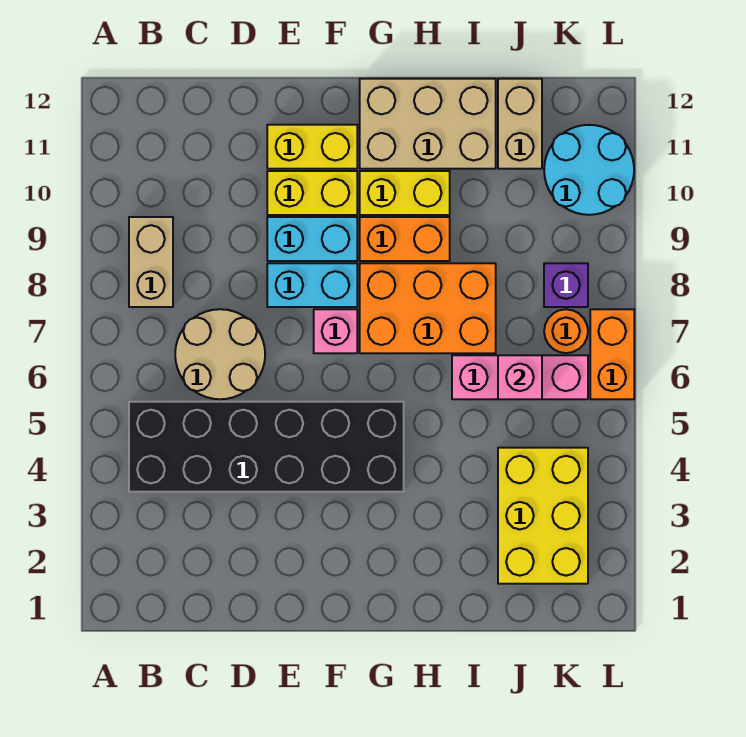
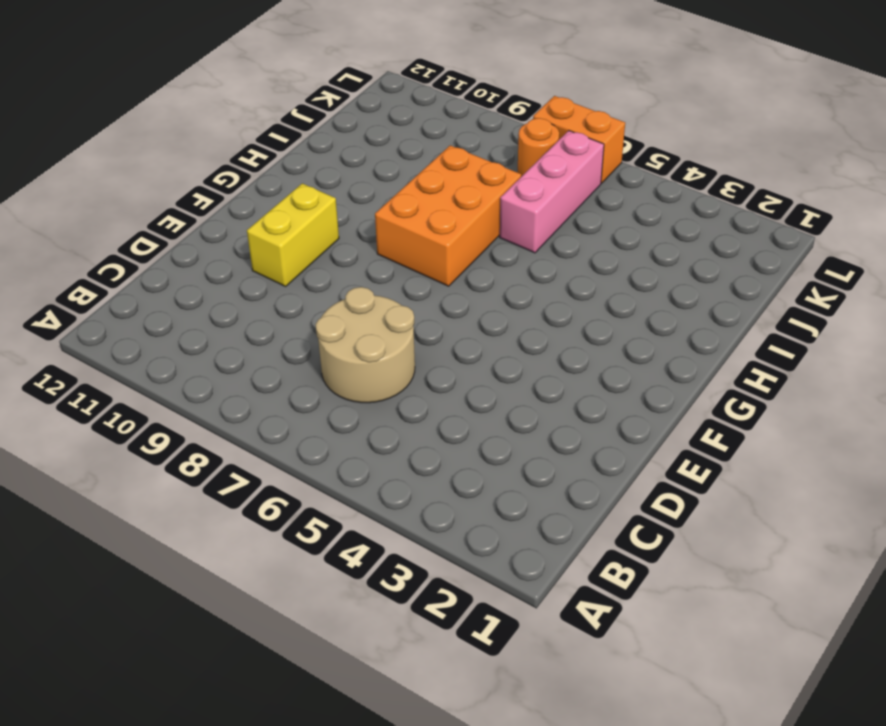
none -> black brick B4:G5 level 1
none -> tan brick B8:B9 level 1
none -> cyan brick E8:F8 level 1

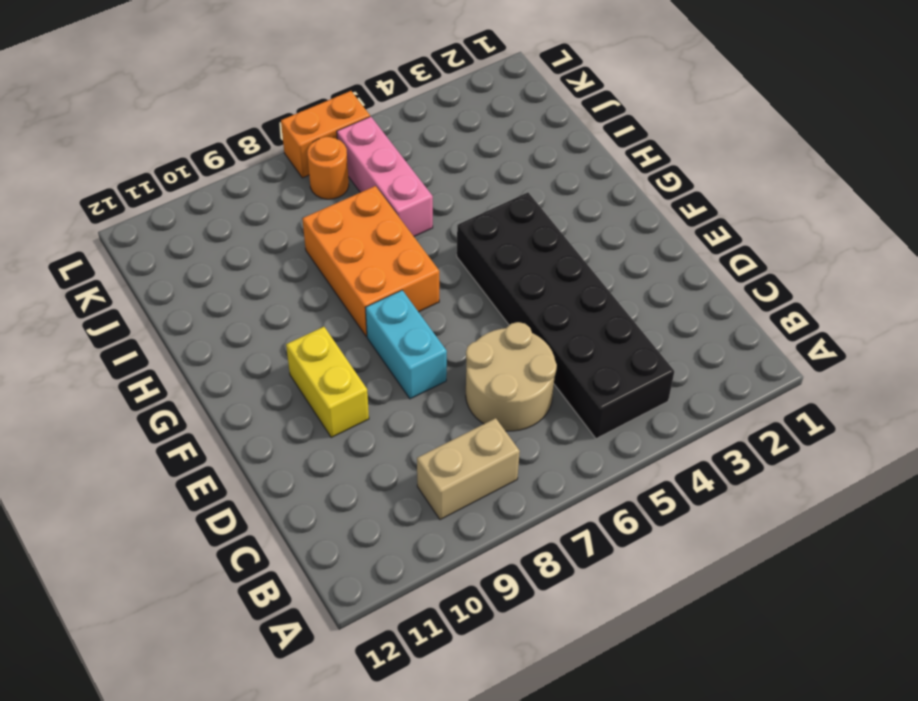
none -> cyan brick E9:F9 level 1
none -> yellow brick E11:F11 level 1
none -> pink brick F7 level 1

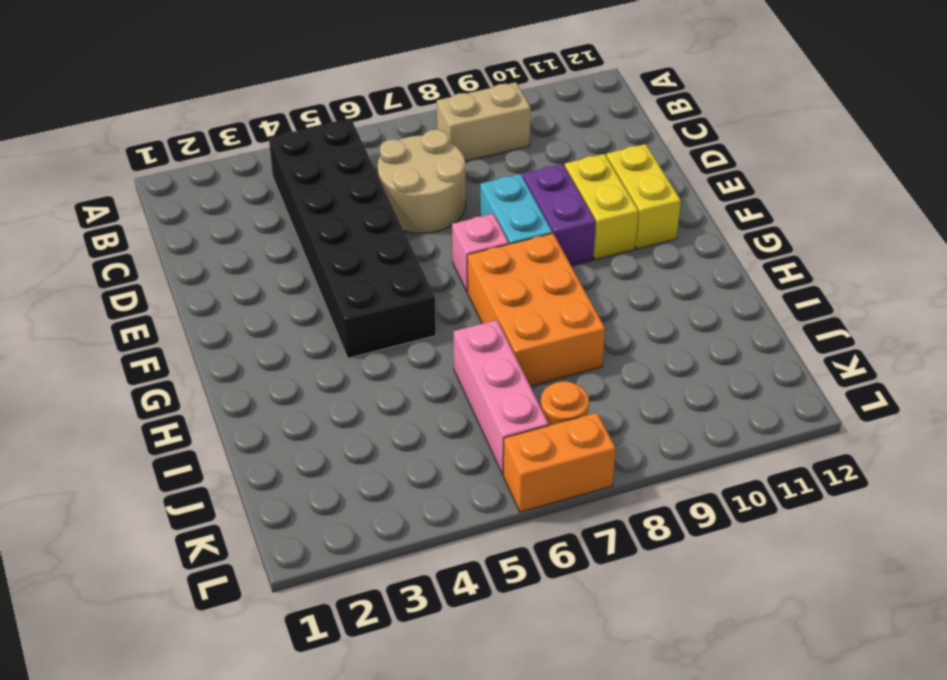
purple brick E9:F9 level 1 -> cyan brick E9:F9 level 1
none -> orange brick G9:H9 level 1
none -> yellow brick G10:H10 level 1
none -> tan brick G11:I12 level 1

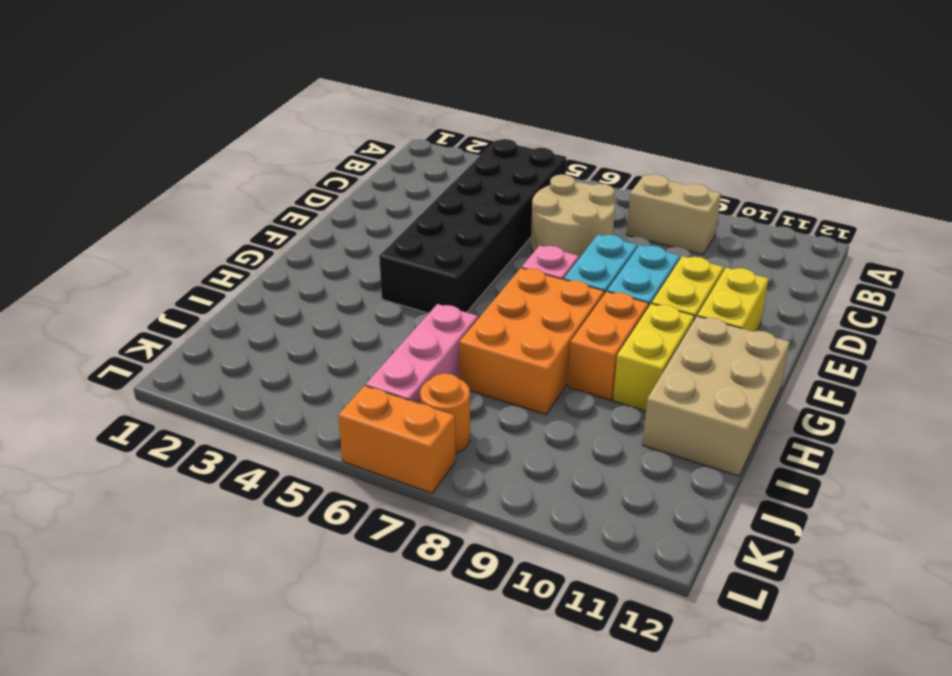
none -> yellow brick J2:K4 level 1
none -> tan brick J11:J12 level 1
none -> purple brick K8 level 1

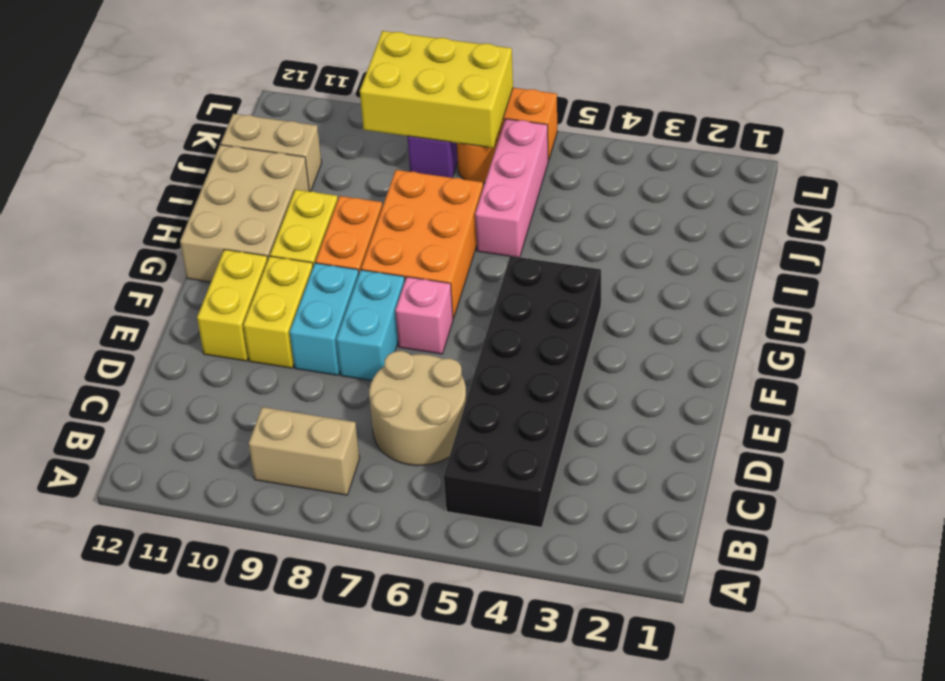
yellow brick K7:L9 level 2 -> yellow brick J2:K4 level 1
none -> cyan round brick K10:L11 level 1
none -> pink brick J6 level 2

